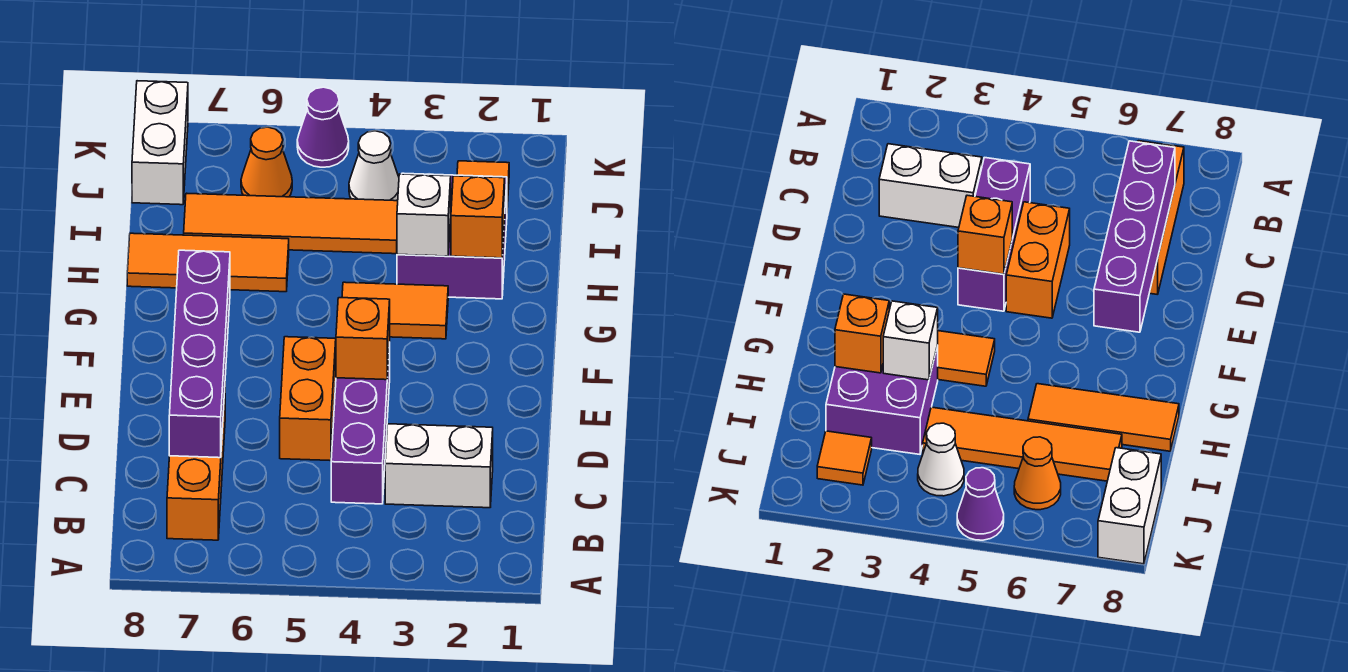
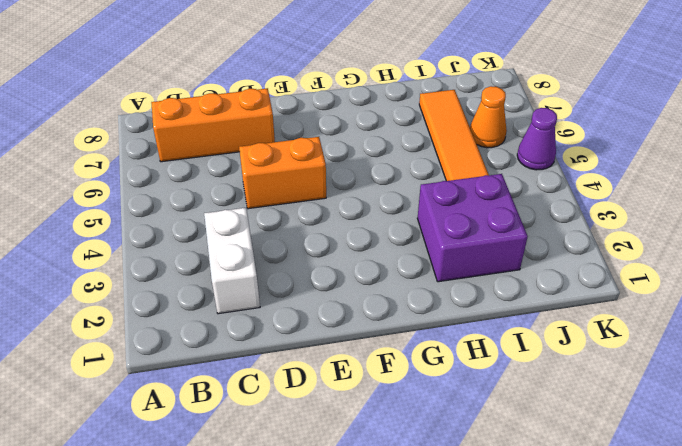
none -> purple brick C4:E4 level 1
none -> orange tile G3:G4 level 1
none -> orange tile H6:H8 level 1

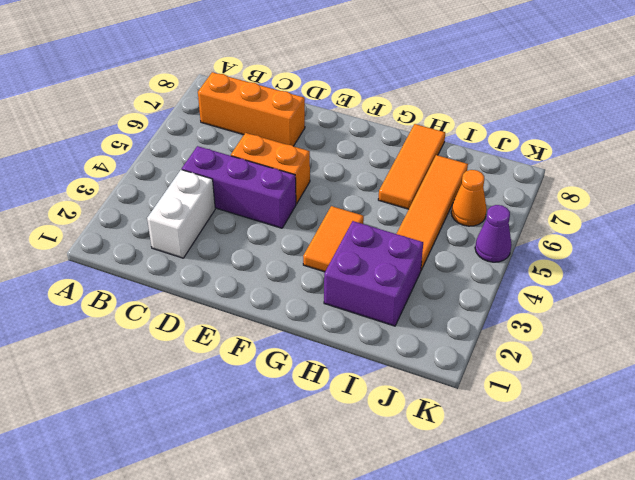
none -> orange tile J2 level 1
none -> white cone J4 level 1
none -> white brick J8:K8 level 1

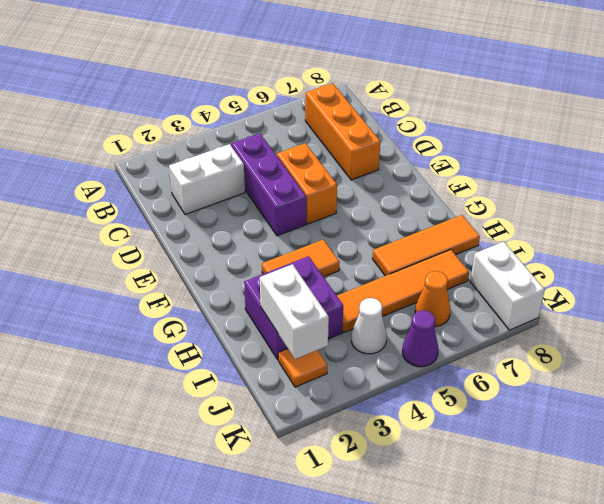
white brick I2:J2 level 2 -> none
none -> purple brick C7:F7 level 2
none -> orange brick E4 level 2
none -> orange brick H2 level 2

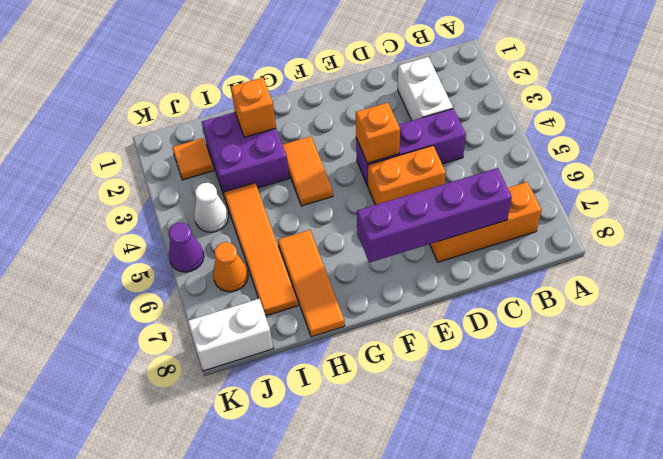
none -> white brick H3 level 2

